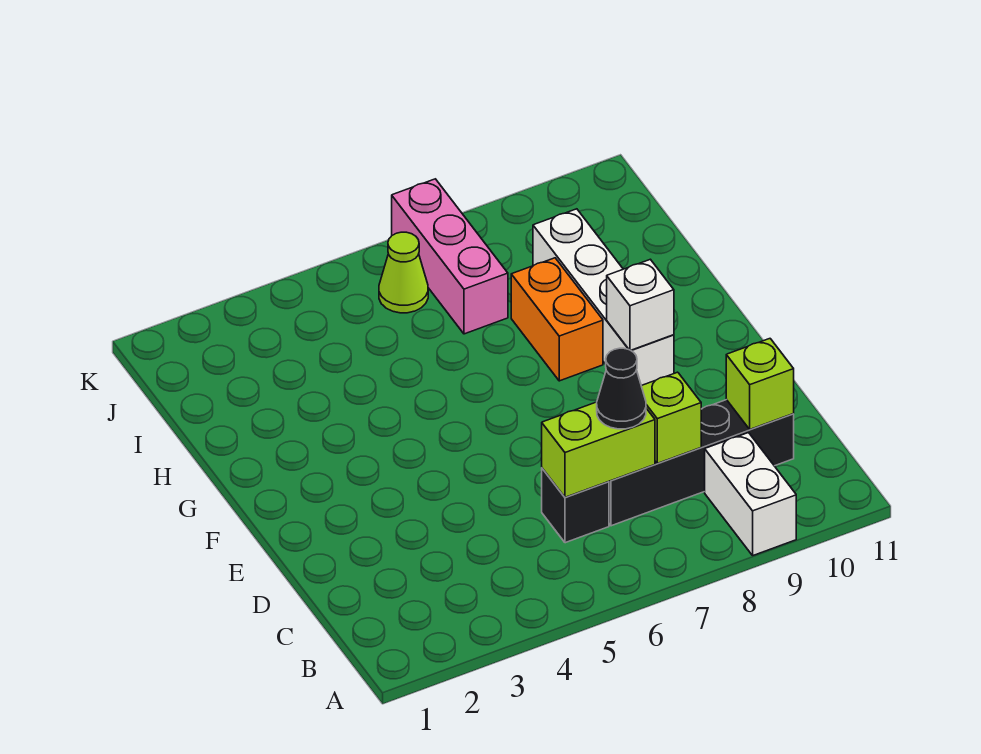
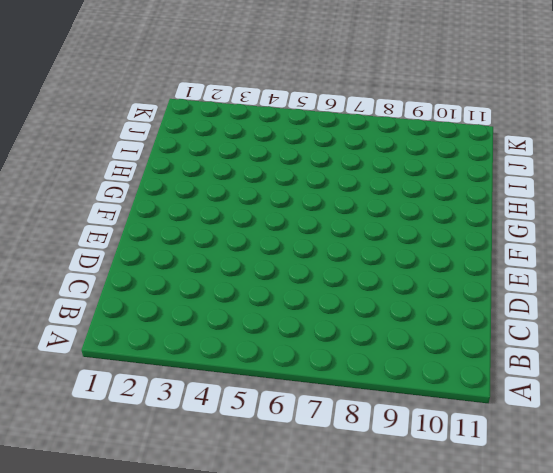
none -> white brick A9:B9 level 1
none -> black brick C6 level 1
none -> black brick C7:C10 level 1

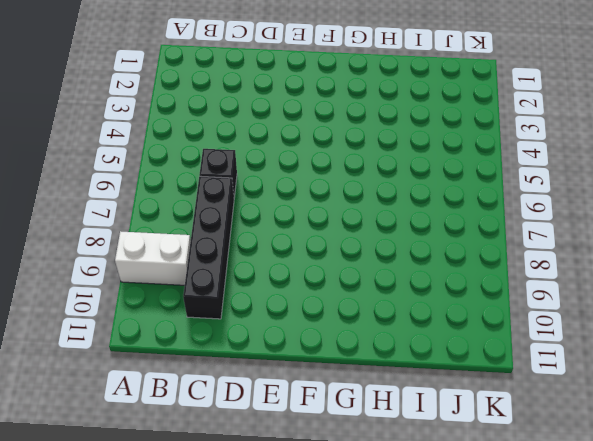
none -> white brick F9:I9 level 1
none -> orange brick G8:H8 level 1
none -> pink brick I7:K7 level 1

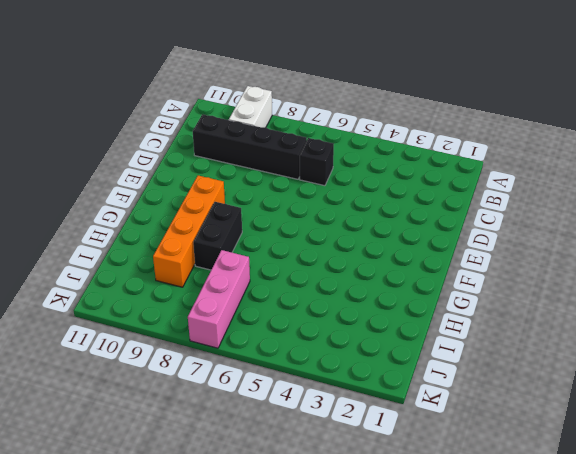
orange brick F9:I9 level 1 -> white brick F9:I9 level 1
black brick G8:H8 level 1 -> orange brick G8:H8 level 1
none -> lime cone J6 level 1
none -> lime brick C6:C7 level 2
none -> lime brick C8 level 2

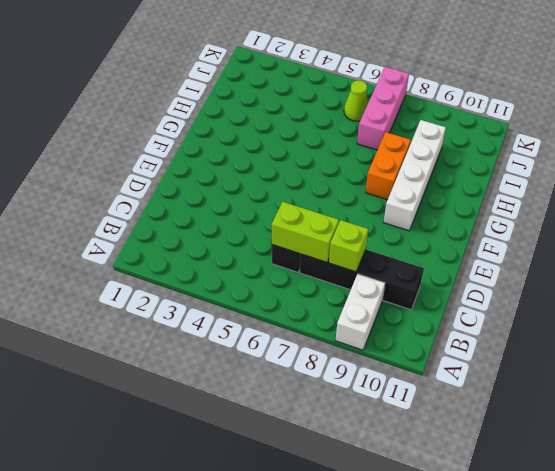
none -> lime brick C10 level 2
none -> white brick F9 level 2
none -> black cone C7 level 3

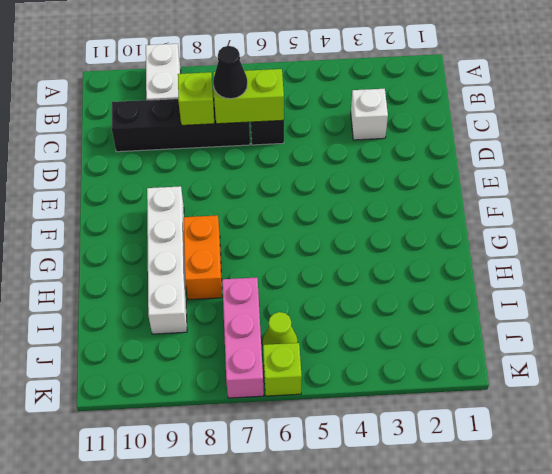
white brick C3 level 1 -> white brick F9 level 2
lime brick K6 level 1 -> lime brick C10 level 2

